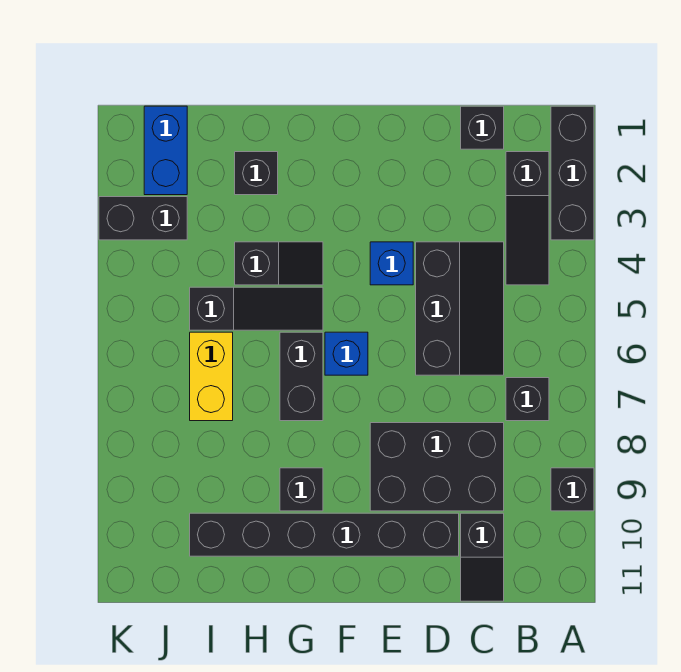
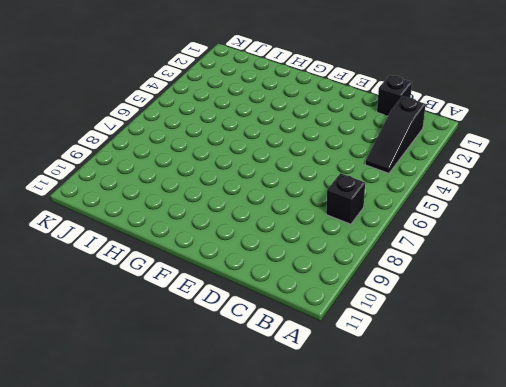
none -> black brick A1:A3 level 1
none -> black brick A9 level 1
none -> black slope C4:D6 level 1 top D

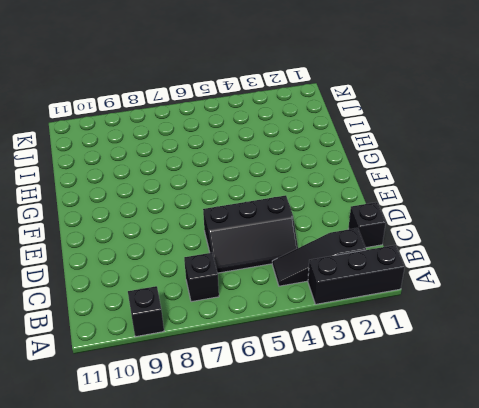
none -> black brick C8:E9 level 1
none -> black slope C10:C11 level 1 top 10
none -> black brick D10:I10 level 1

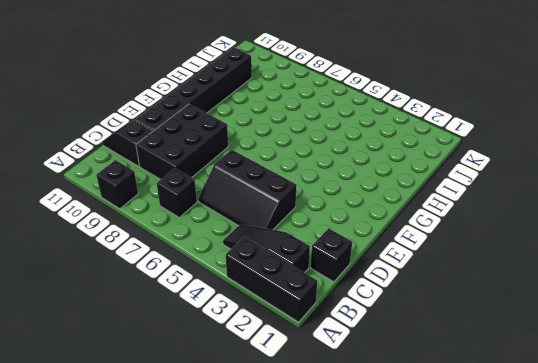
none -> blue brick E4 level 1
none -> blue brick F6 level 1
none -> black slope G4:H4 level 1 top H

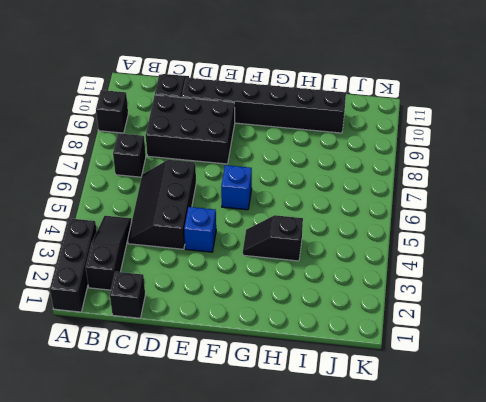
none -> black slope G5:I5 level 1 top I
none -> black brick G6:G7 level 1
none -> black brick G9 level 1

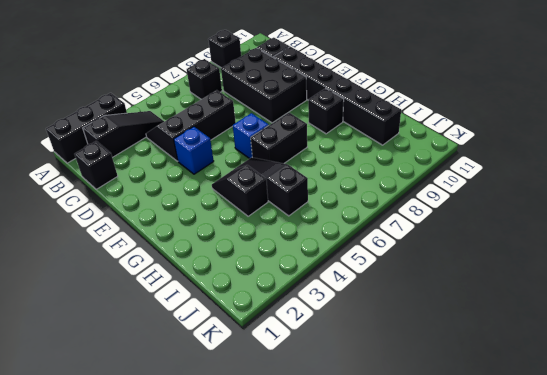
none -> black brick H2 level 1
none -> yellow brick I6:I7 level 1
none -> blue brick J1:J2 level 1

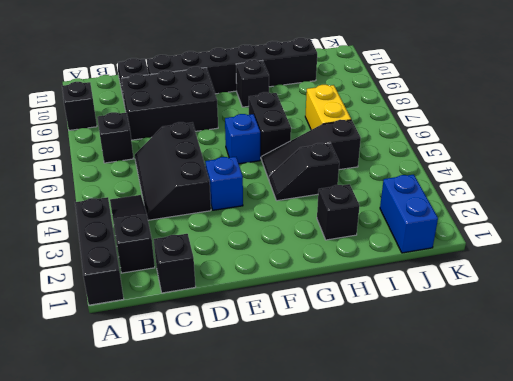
none -> black brick J3:K3 level 1

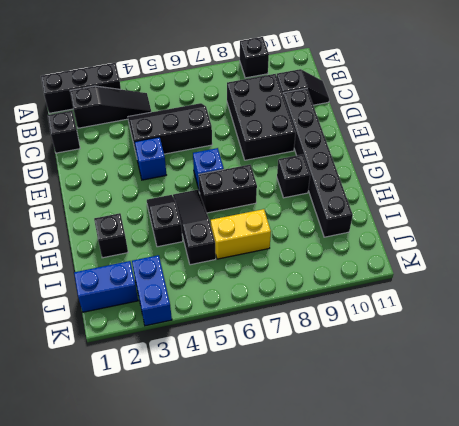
blue brick J3:K3 level 1 -> black brick J3:K3 level 1
none -> black brick B7 level 1

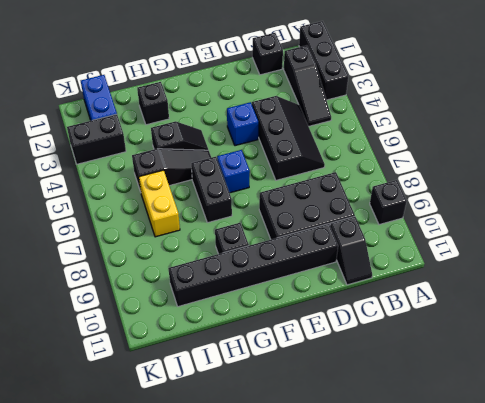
none -> black brick B7 level 1

